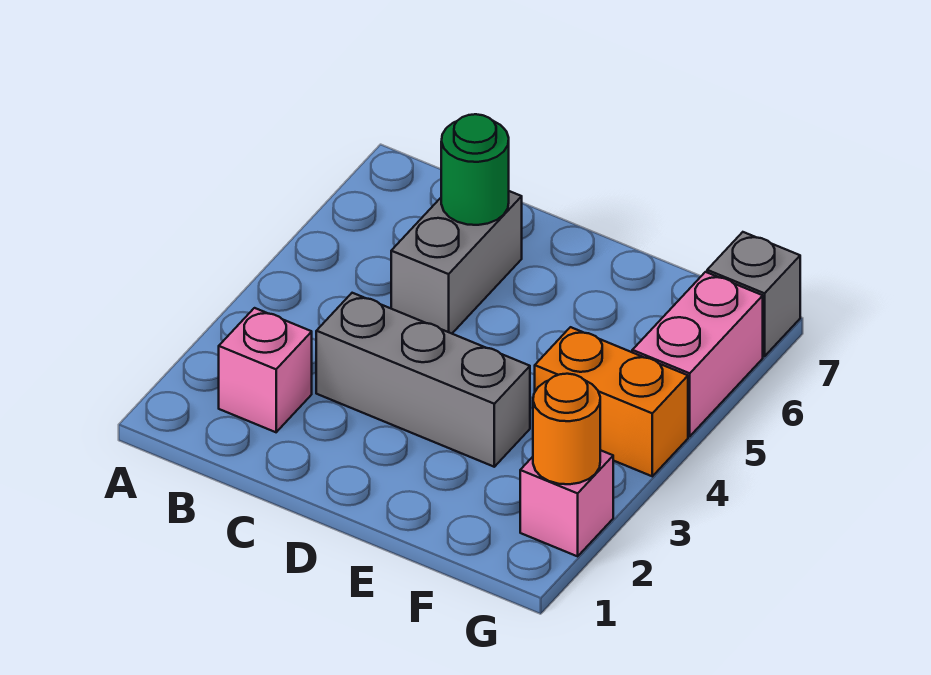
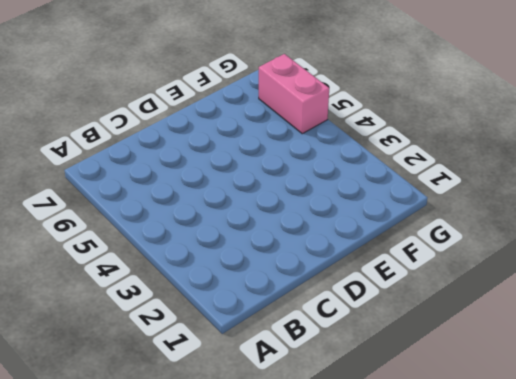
none -> pink brick B2 level 1
none -> grey brick C3:E3 level 1

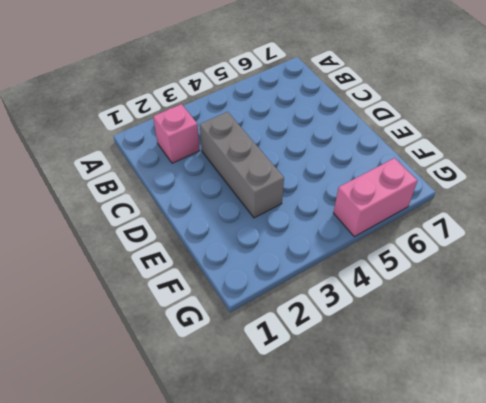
none -> grey brick C5:C6 level 1
none -> orange brick F4:G4 level 1

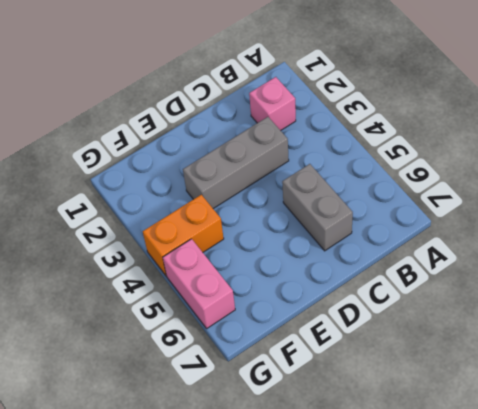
none -> pink brick G2 level 1
none -> grey brick G7 level 1

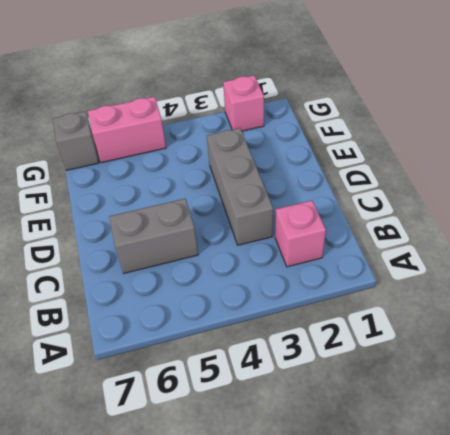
none -> orange brick F4:G4 level 1
none -> green round brick C6 level 2

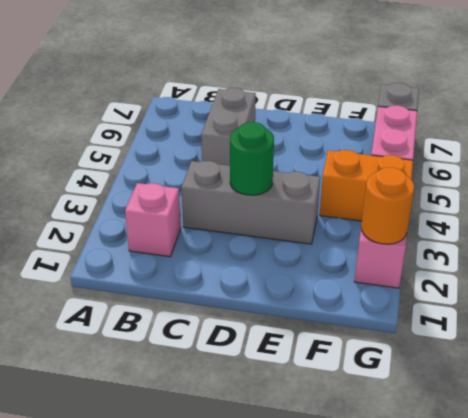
green round brick D3 level 2 -> green round brick C6 level 2

